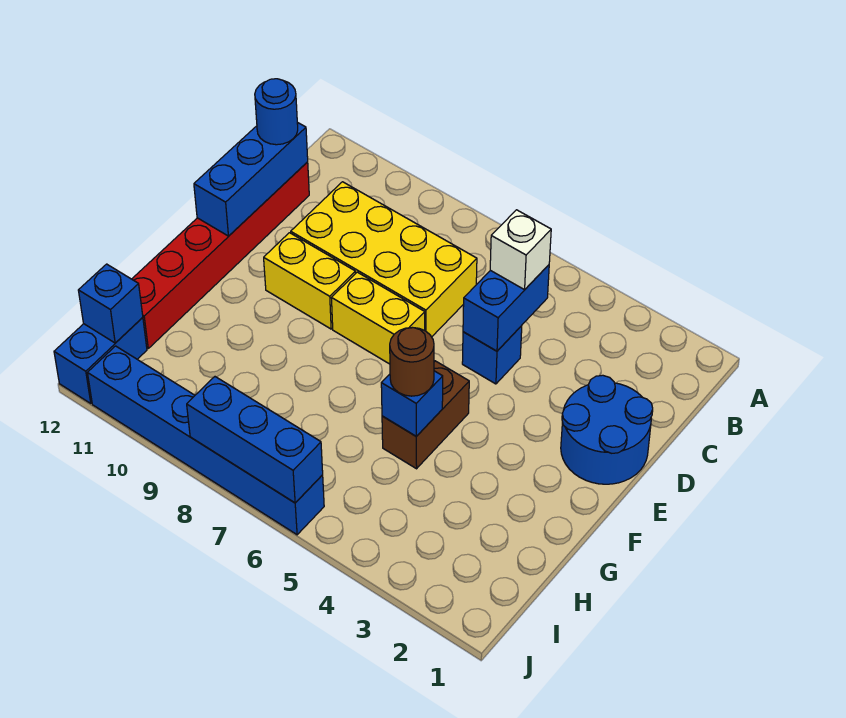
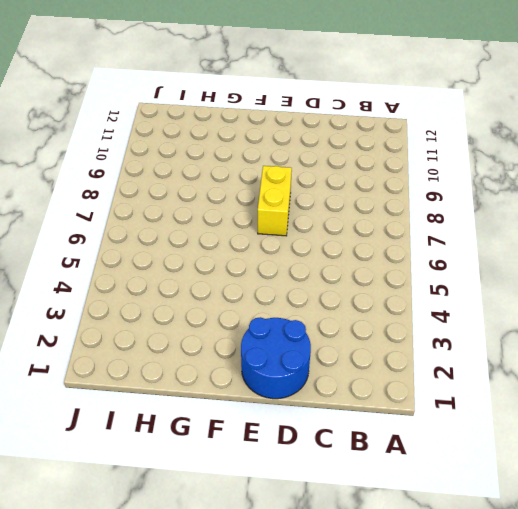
none -> yellow brick C7:D10 level 1
none -> red brick C12:H12 level 1
none -> blue brick D5 level 1

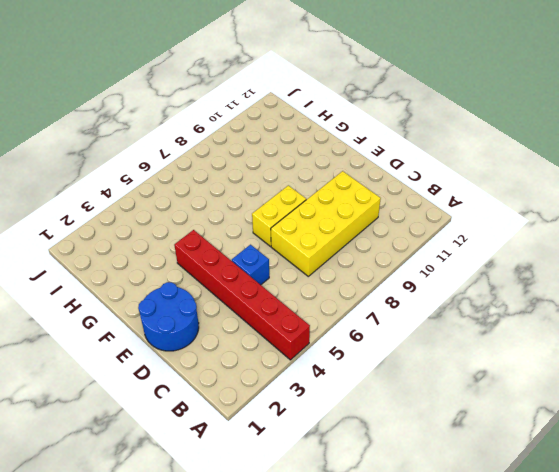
red brick A4:F4 level 1 -> red brick C12:H12 level 1
none -> yellow brick E9:E10 level 1
none -> brown brick F5:G5 level 1
none -> blue brick I12:J12 level 1

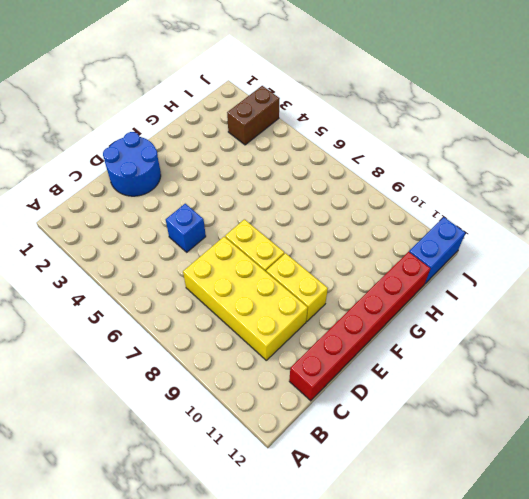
brown brick I3:J3 level 1 -> brown brick F5:G5 level 1
none -> blue brick J6:J11 level 1
none -> blue brick C5:D5 level 2
none -> blue brick C12:E12 level 2

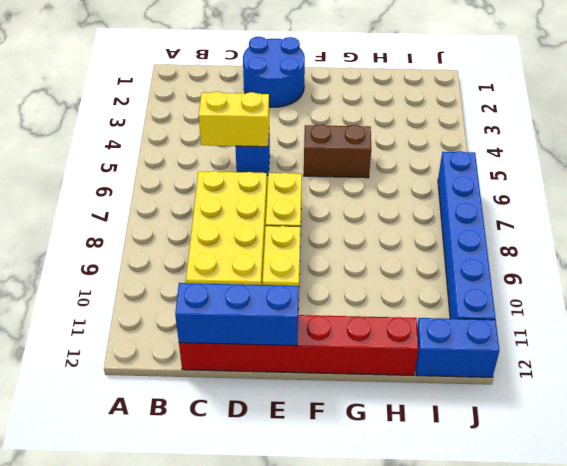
yellow brick C5:D5 level 2 -> blue brick C5:D5 level 2
none -> blue brick G5 level 2
none -> blue brick I12 level 2
none -> blue brick J6:J8 level 2

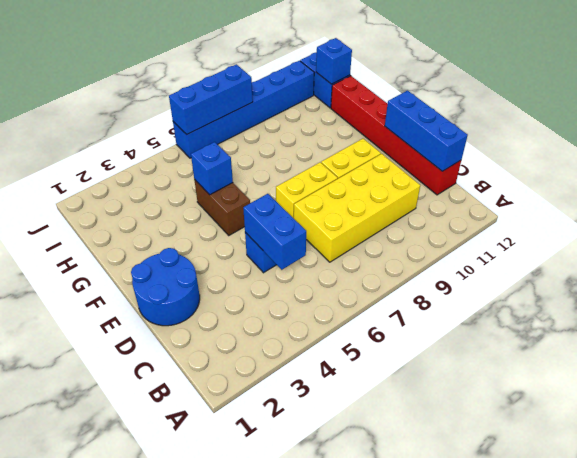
none -> white brick C5 level 3
none -> blue round brick C12 level 3
none -> brown round brick G5 level 3

